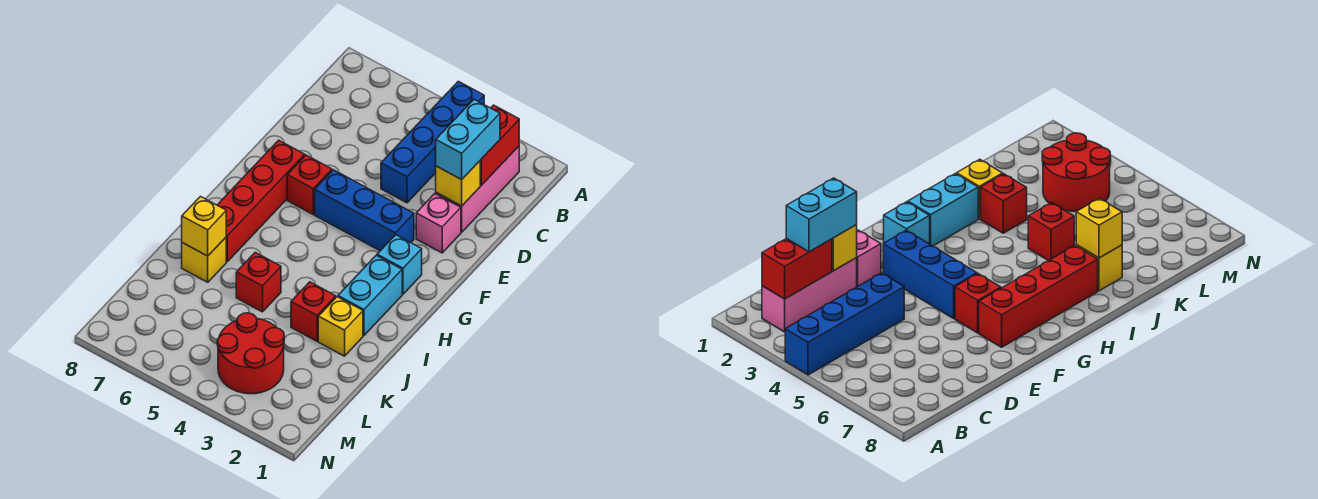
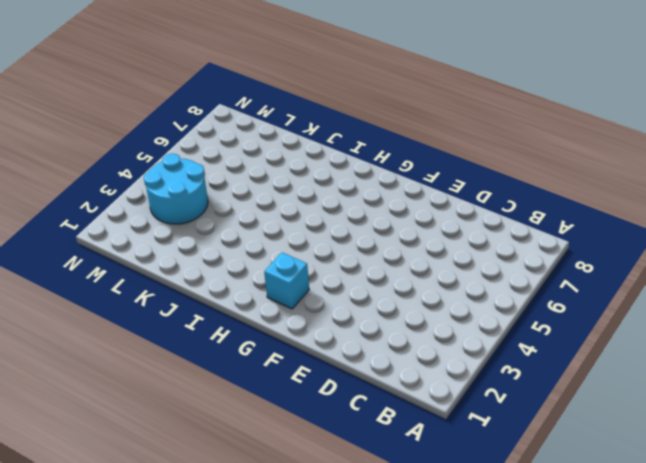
cyan round brick L3:M4 level 1 -> red round brick L3:M4 level 1
none -> blue brick A4:D4 level 1
none -> pink brick B2:D2 level 1
none -> pink brick E2 level 1

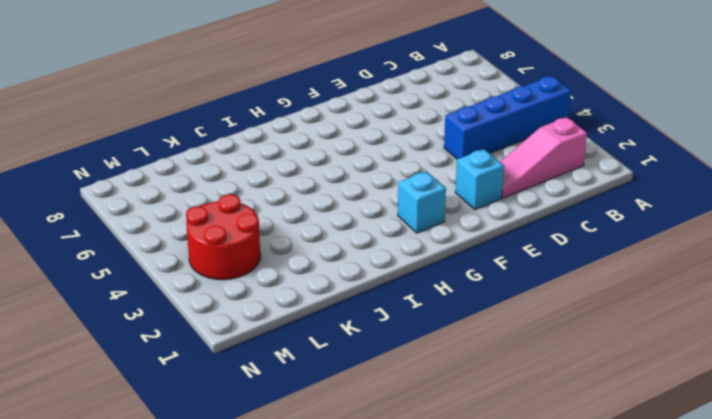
pink slope B2:D2 level 1 top B -> pink brick B2:D2 level 1
cyan brick E2 level 1 -> pink brick E2 level 1
none -> blue brick F3:F5 level 1
none -> red brick F6 level 1
none -> red brick F7:I7 level 1

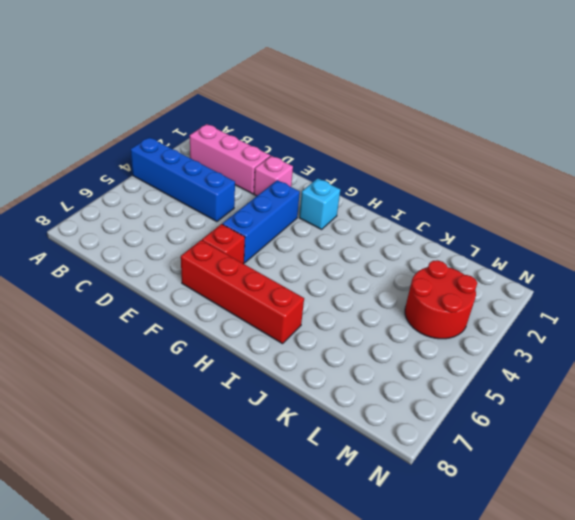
none -> cyan brick H2:I2 level 1
none -> yellow brick J2 level 1
none -> red brick J3 level 1

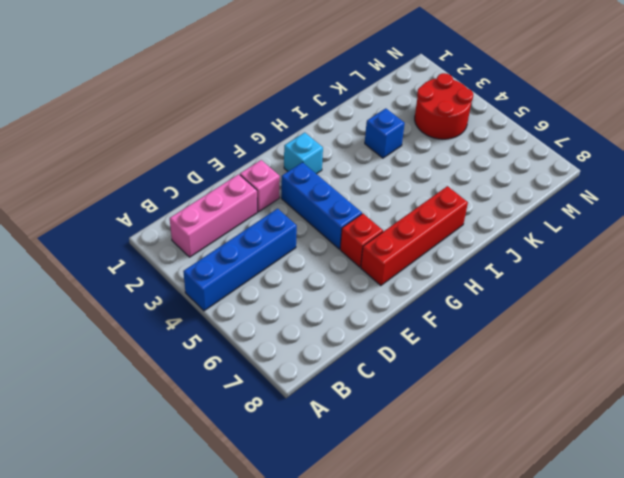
blue brick J3 level 1 -> red brick J3 level 1
none -> cyan brick H2:I2 level 1
none -> yellow brick J2 level 1
none -> red brick J5 level 1

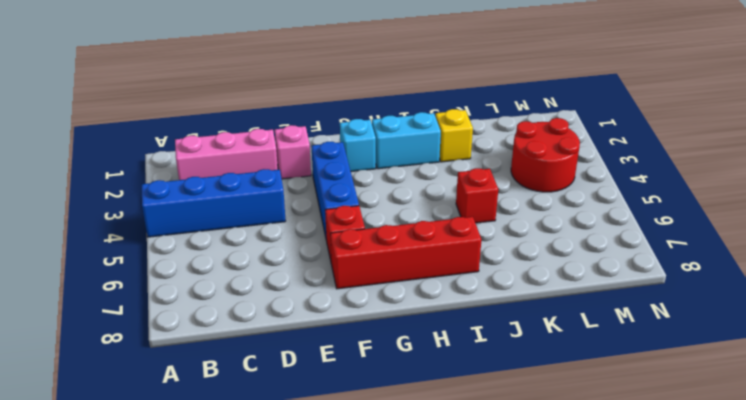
none -> red brick J3 level 1
none -> yellow brick J7 level 1
none -> red brick B2:C2 level 2

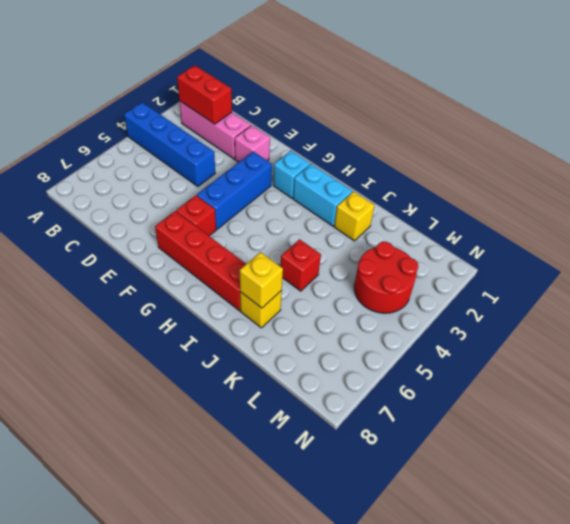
none -> red brick J3 level 1
none -> yellow brick D2 level 2
none -> cyan brick C2:D2 level 3

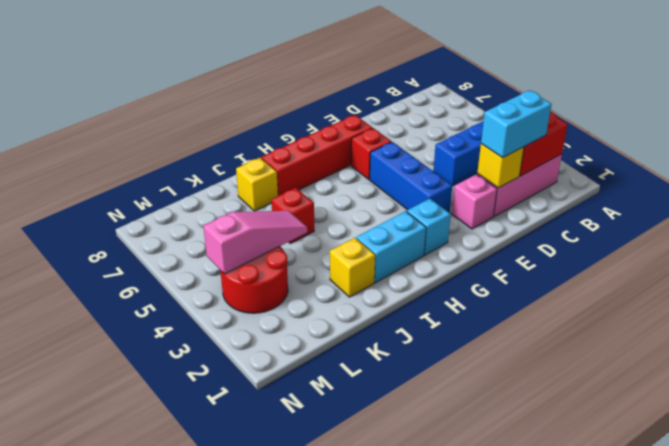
pink slope K4:M4 level 2 top M -> none
none -> red brick J3 level 1
none -> yellow brick J7 level 2

